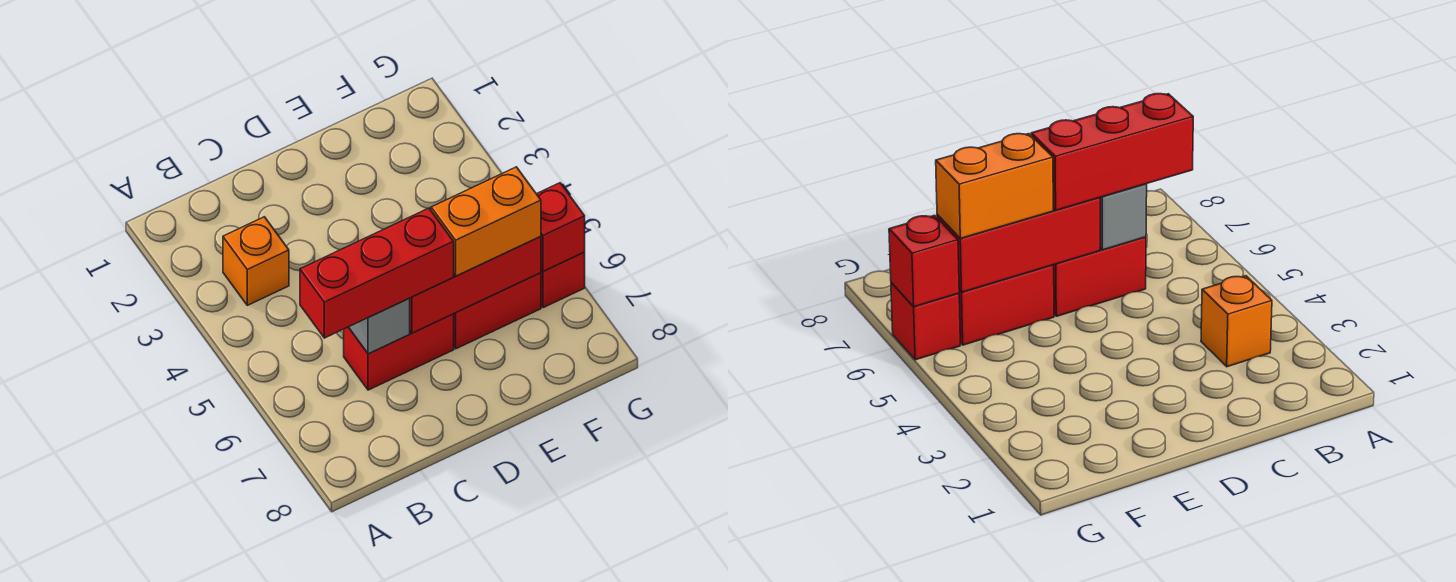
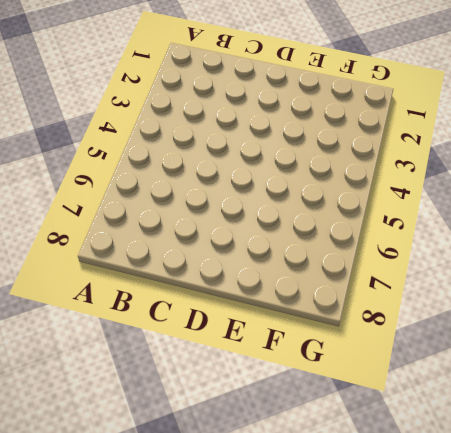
none -> orange brick B3 level 1
none -> red brick C6:D6 level 1

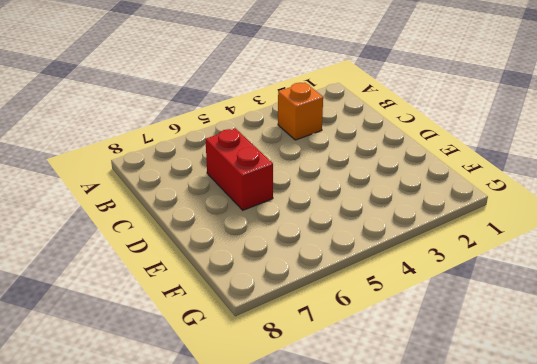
none -> red brick E6:F6 level 1
none -> red brick G6 level 1

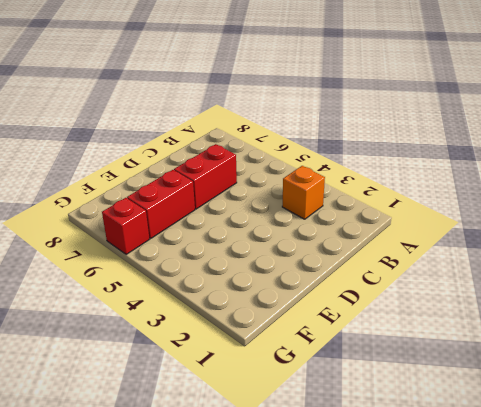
none -> grey brick C6 level 2
none -> red brick D6:F6 level 2

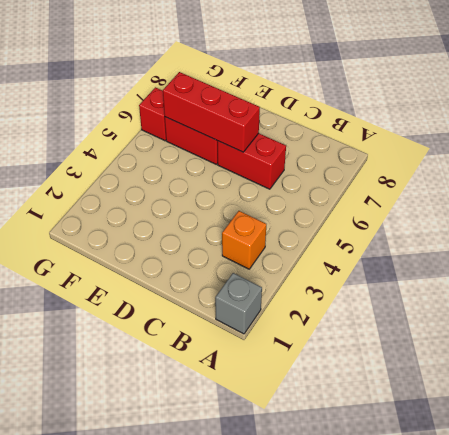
grey brick A1 level 1 -> grey brick C6 level 2
none -> red brick G6 level 2
none -> red brick B6:D6 level 3

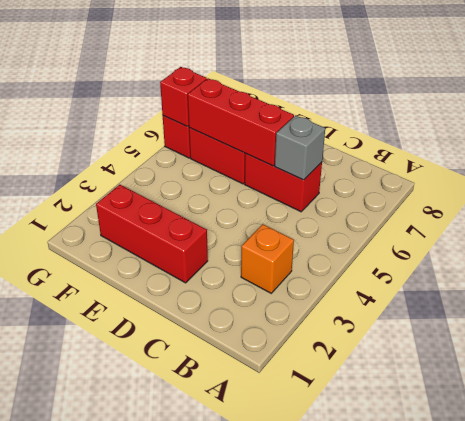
red brick D2:F2 level 1 -> red brick B6:D6 level 3
none -> orange brick E6:F6 level 3

